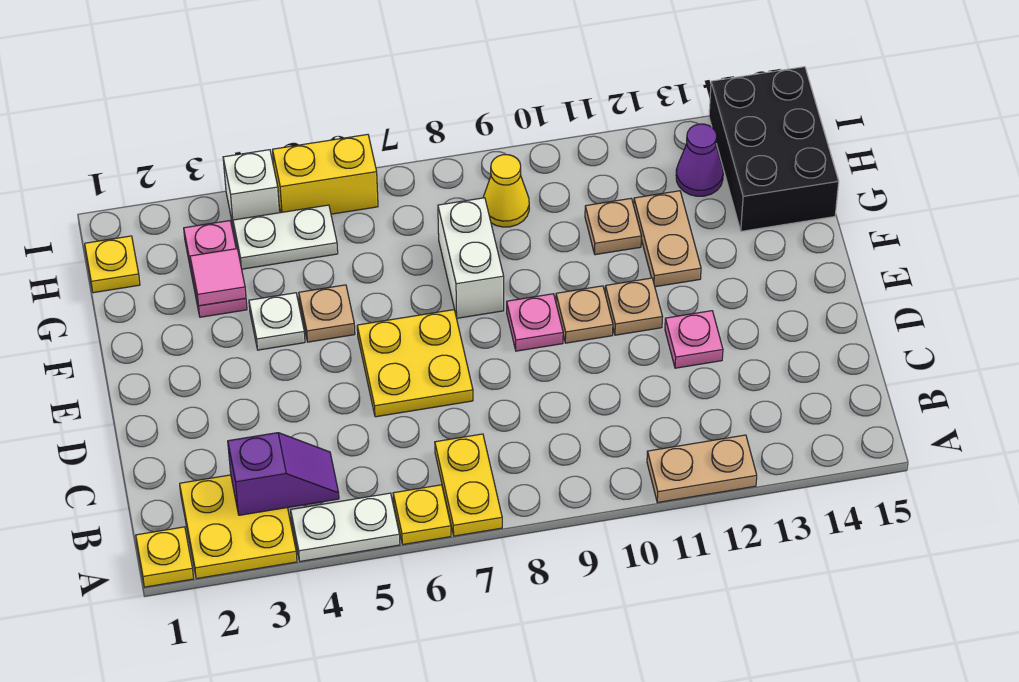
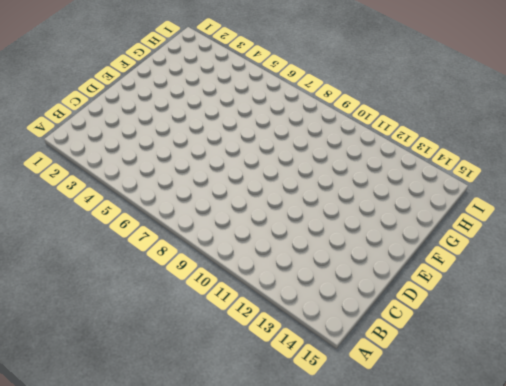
none -> yellow plate A1 level 1
none -> yellow plate A2:B3 level 1
none -> white plate A4:A5 level 1

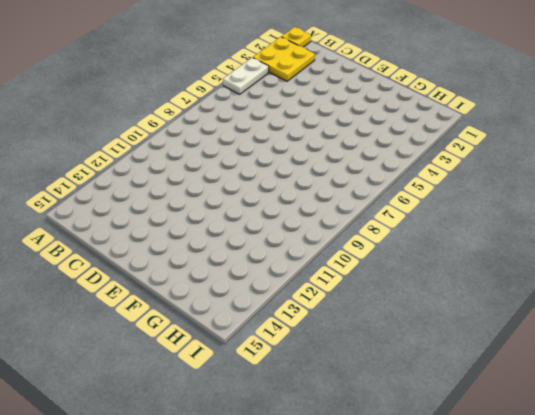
none -> yellow plate A6 level 1
none -> yellow plate A7:B7 level 1
none -> tan plate A11:A12 level 1

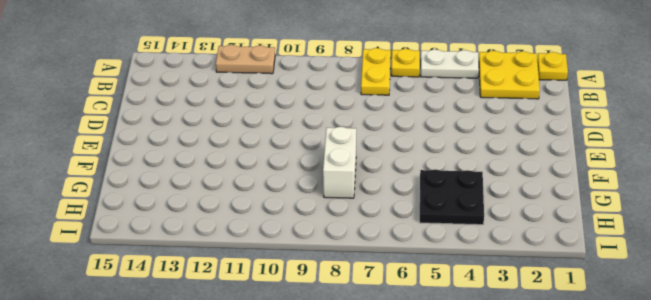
black plate G4:H5 level 1 -> white plate H4:H5 level 1
none -> yellow plate D6:E7 level 1
none -> pink plate D12 level 1
none -> pink plate E9 level 1

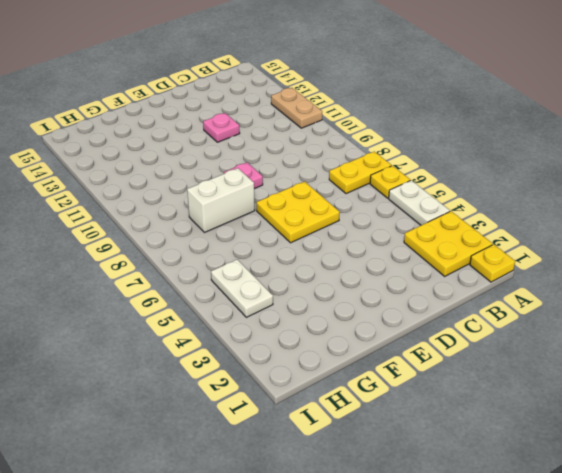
none -> tan plate E10 level 1
none -> tan plate E11 level 1
none -> white plate F4 level 1

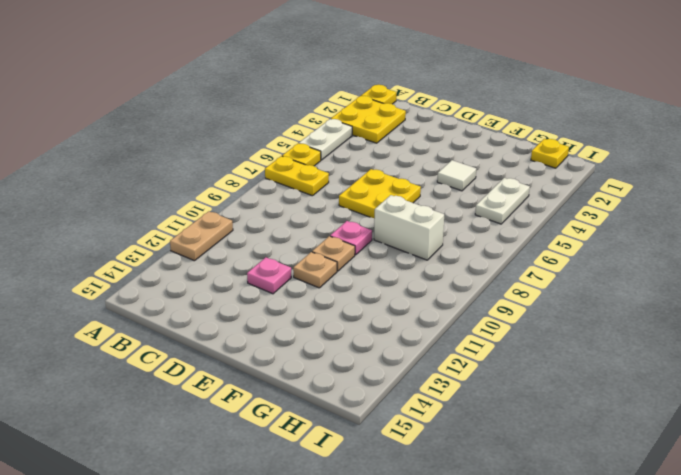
white tile F4 level 1 -> white plate F4 level 1
none -> tan plate F5 level 1
none -> tan plate F12:G12 level 1
none -> pink plate G3:H3 level 1

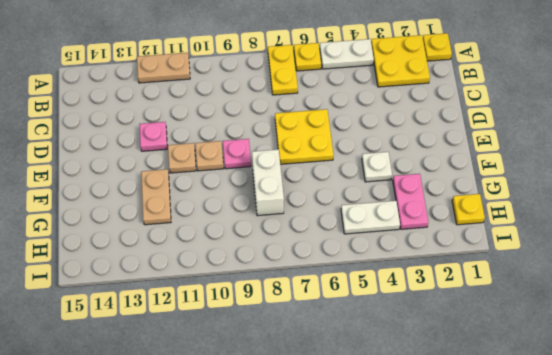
none -> tan plate F5 level 1
none -> tan plate G11 level 1
none -> black brick G14:I15 level 1

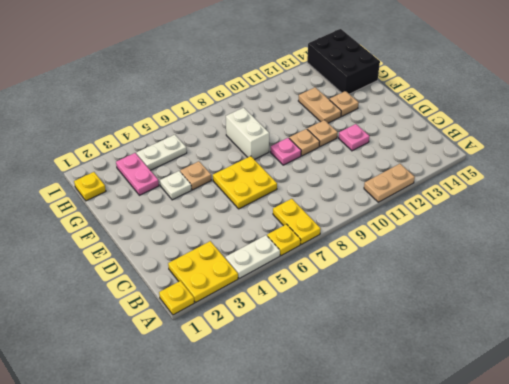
tan plate F13 level 1 -> tan plate G11 level 1
none -> yellow cone H9 level 1
none -> purple cone H13 level 1
none -> white brick I4 level 1

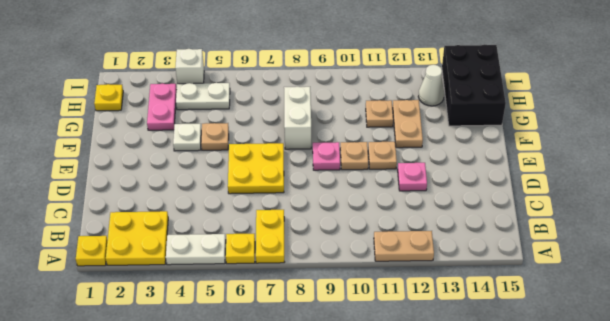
white cone H13 level 1 -> purple cone H13 level 1
none -> yellow cone H9 level 1
none -> yellow brick I5:I6 level 1
none -> purple slope B3:B4 level 2 top 3

